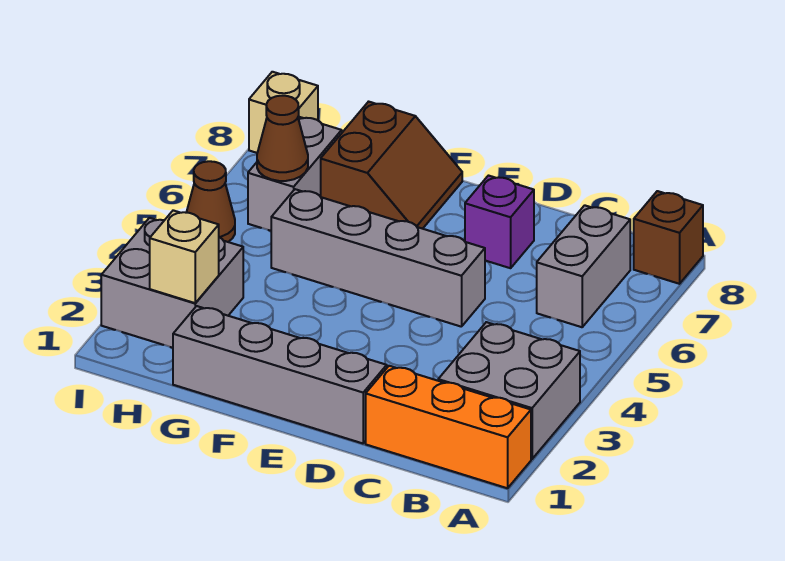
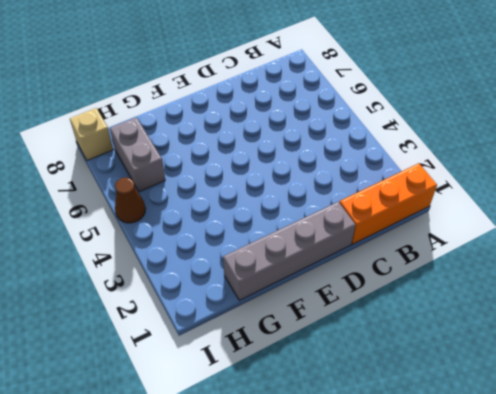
none -> grey brick A2:B3 level 1
none -> brown brick A8 level 1
none -> grey brick B6:B7 level 1

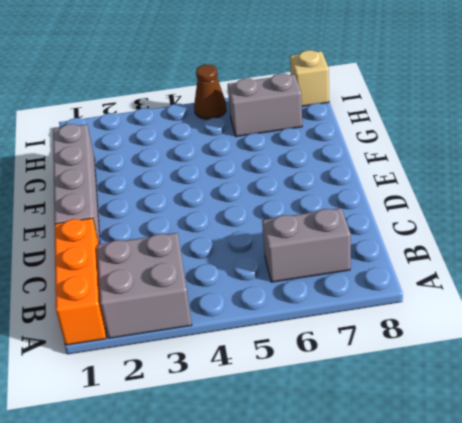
none -> brown brick A8 level 1
none -> grey brick D5:G5 level 1
none -> purple brick D7 level 1

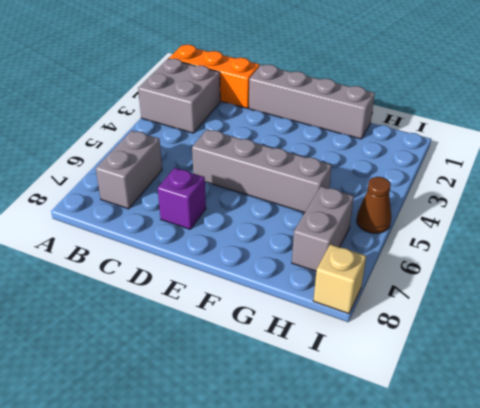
none -> brown brick A8 level 1
none -> brown slope F7:G8 level 1 top G
none -> grey brick H2:I3 level 1

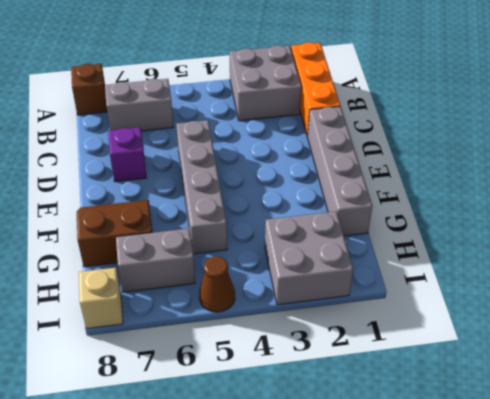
none -> tan brick H2 level 2
none -> brown cone H6 level 2

